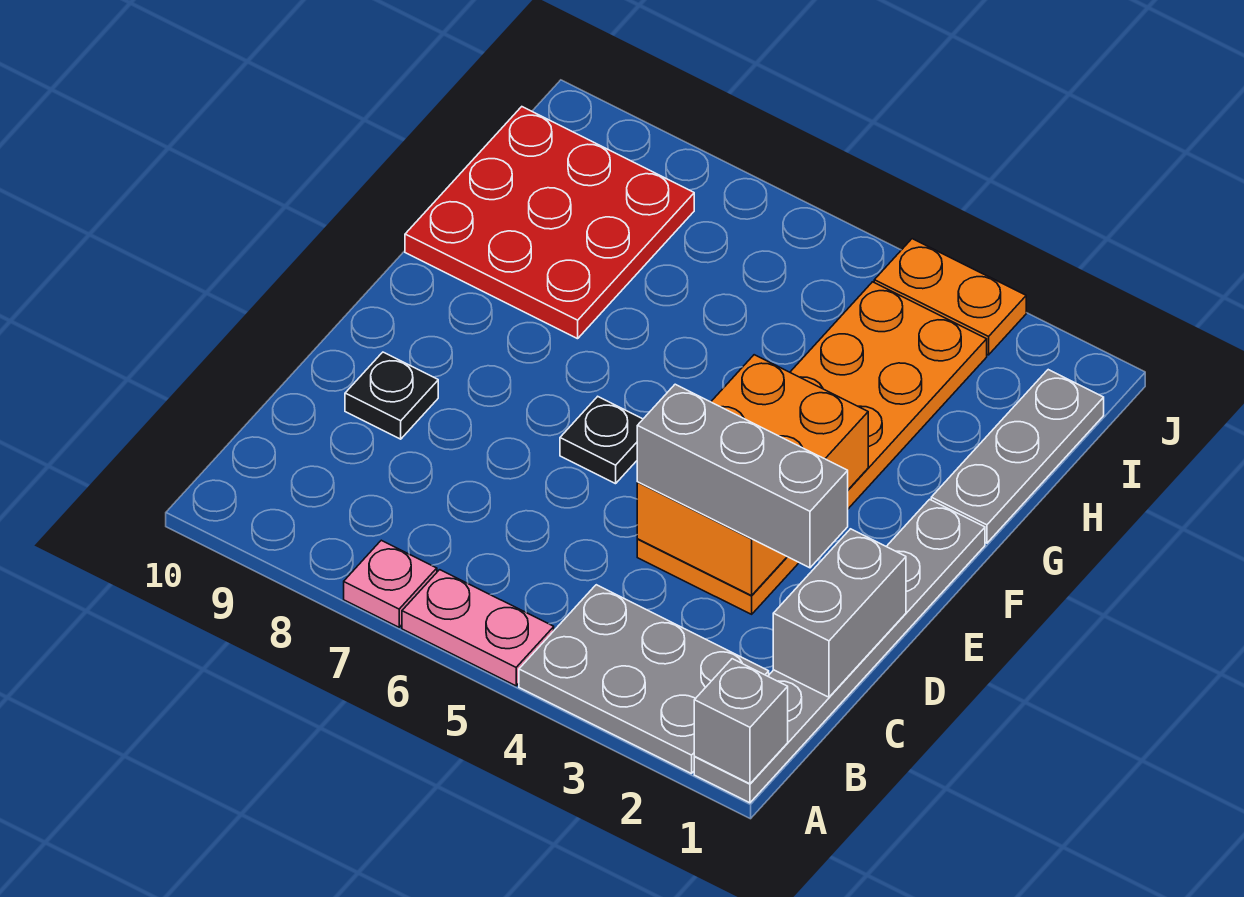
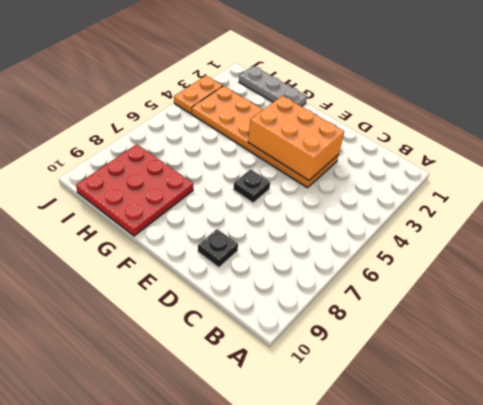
none -> grey plate A1:F1 level 1
none -> grey plate A2:B4 level 1
none -> pink plate A5:A6 level 1

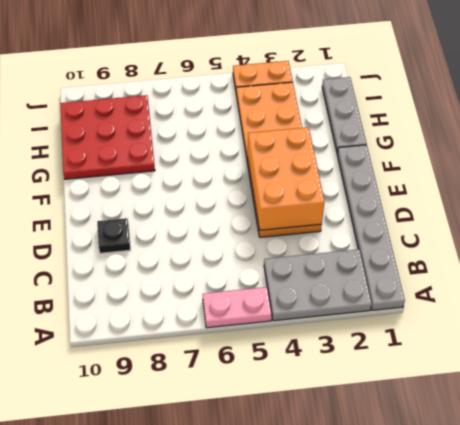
none -> pink plate A7 level 1
none -> black plate E6 level 1
none -> grey brick A1 level 2

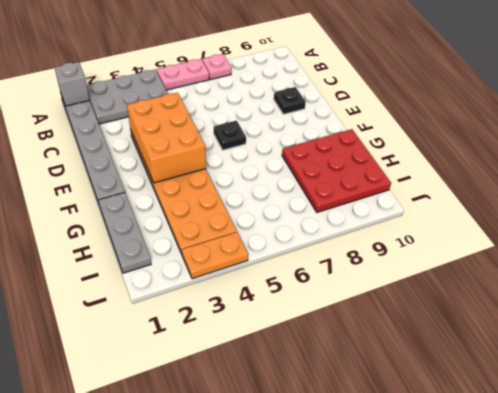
none -> grey brick C1:D1 level 2
none -> grey brick D2:D4 level 3

